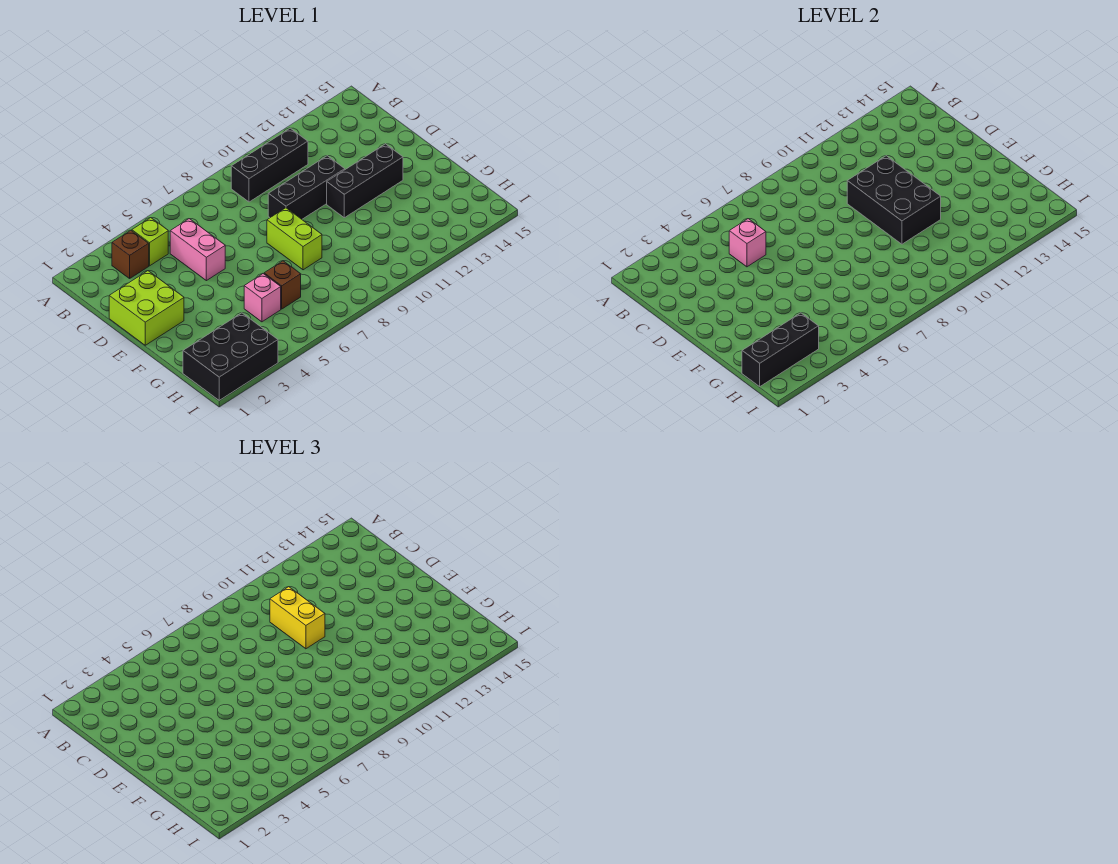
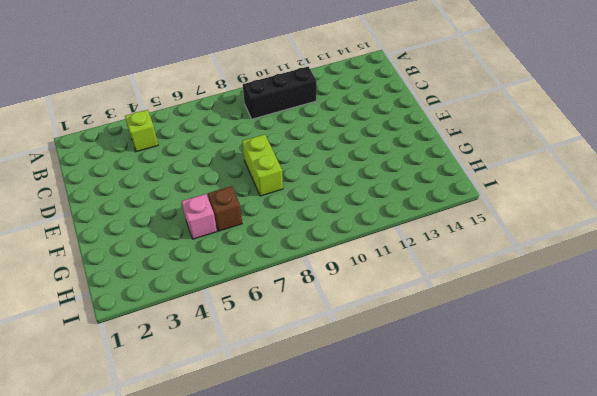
none -> brown brick B3 level 1
none -> pink brick C5:D5 level 1
none -> lime brick D1:E2 level 1

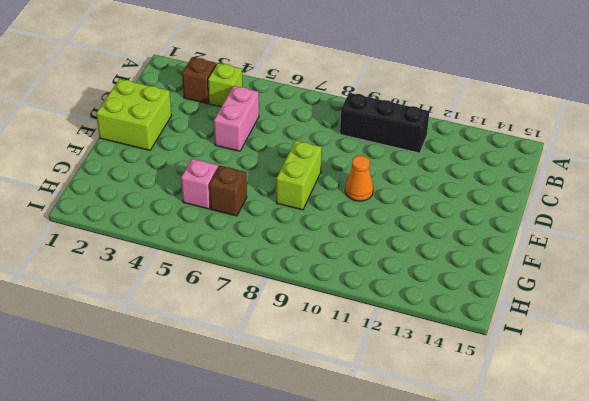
orange cone E10 level 1 -> none
none -> black brick D9:D11 level 1
none -> black brick E11:E13 level 1
none -> black brick H1:I3 level 1

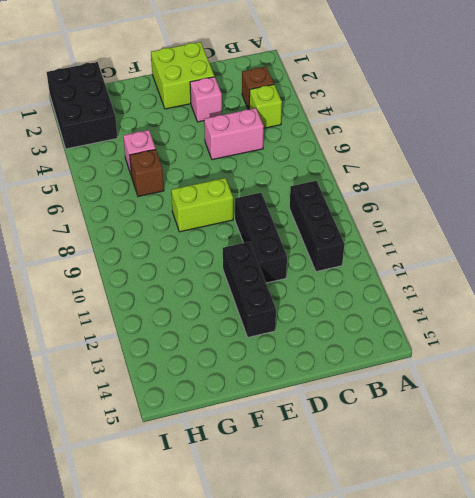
pink brick D3 level 1 -> pink brick C5 level 2
none -> black brick D10:F11 level 2
none -> black brick H1:H3 level 2
none -> yellow brick C10:D10 level 3

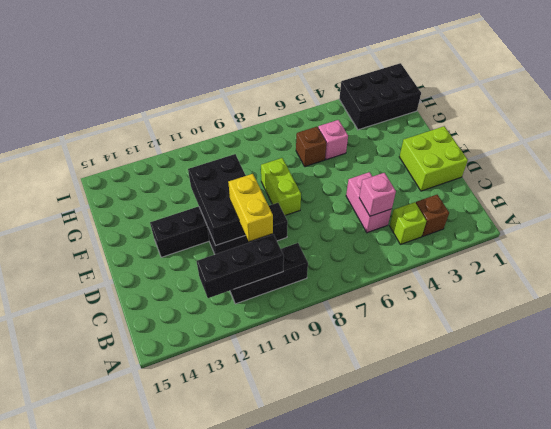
black brick B10:B12 level 2 -> black brick H1:H3 level 2

